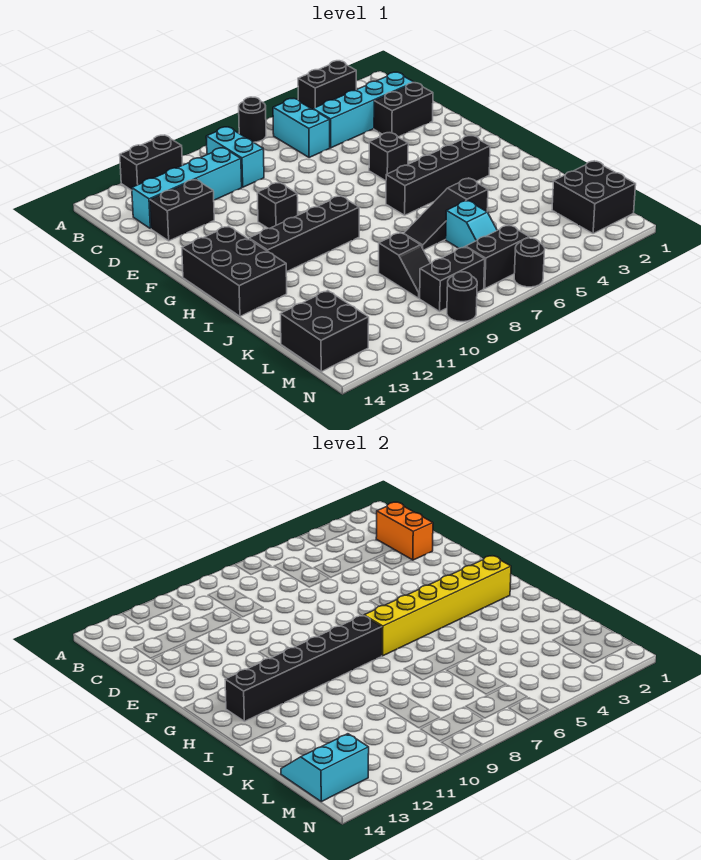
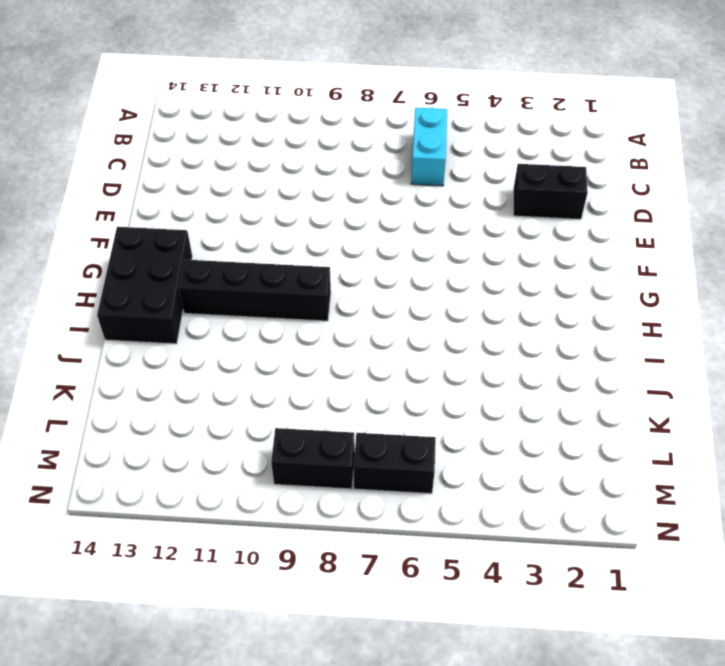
none -> black brick A3:A4 level 1
none -> black round brick A7 level 1
none -> black brick A11:A12 level 1

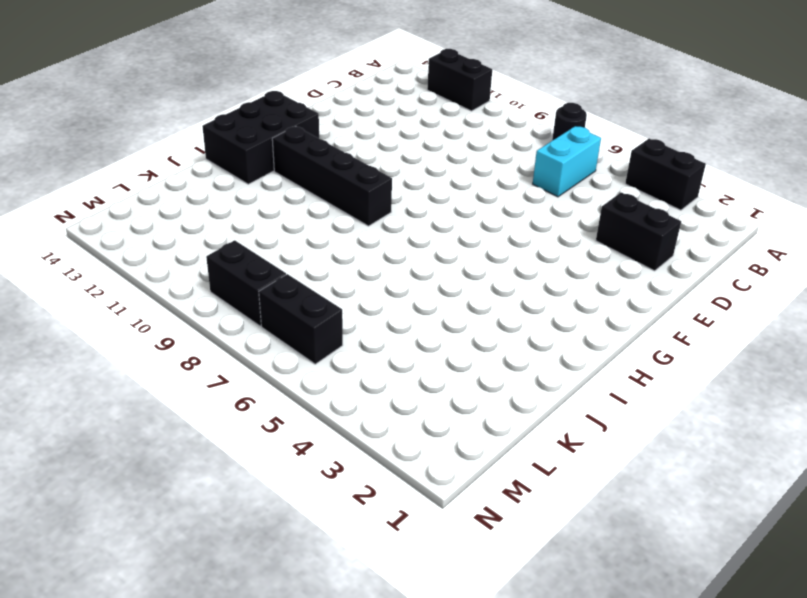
none -> cyan brick B9:C9 level 1
none -> cyan brick C2:C5 level 1
none -> cyan brick C10:C13 level 1

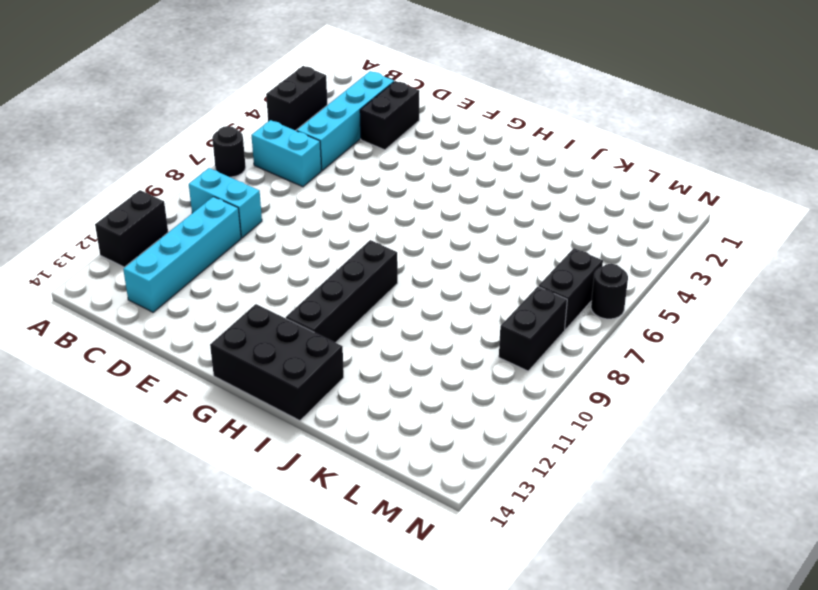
none -> black brick D12:D13 level 1
none -> black brick F5 level 1
none -> black brick F10 level 1

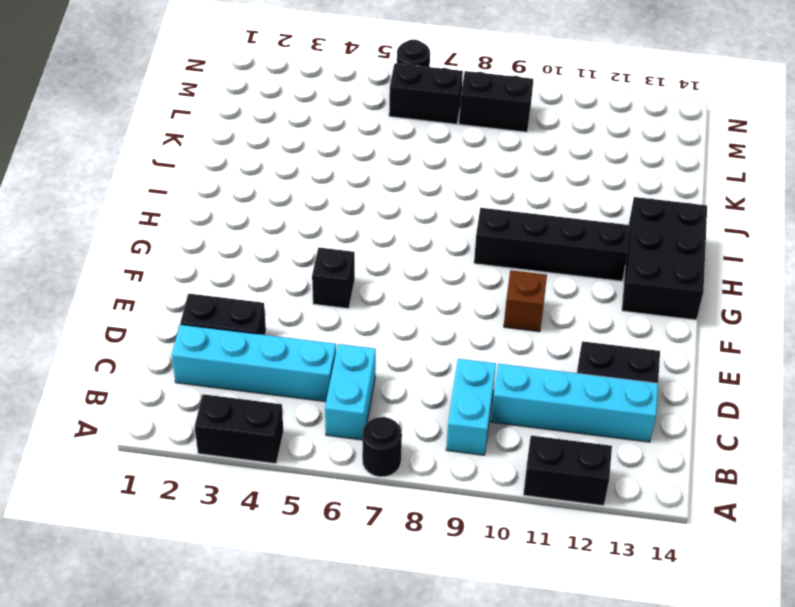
brown brick F10 level 1 -> black brick F10 level 1
none -> black brick H3:H6 level 1
none -> black slope J5:J7 level 1 top 5
none -> cyan slope K6:L6 level 1 top K

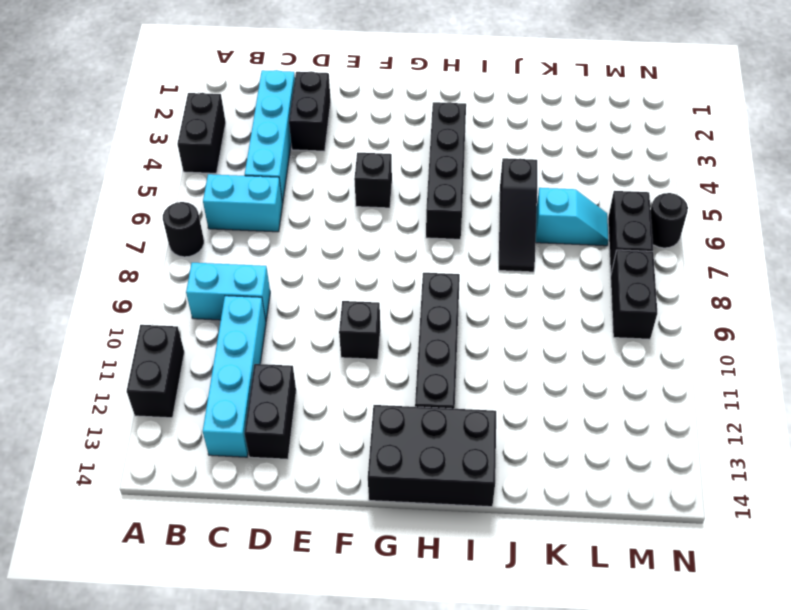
none -> black slope K9:L9 level 1 top K
none -> black brick L1:M2 level 1
none -> black brick L13:M14 level 1

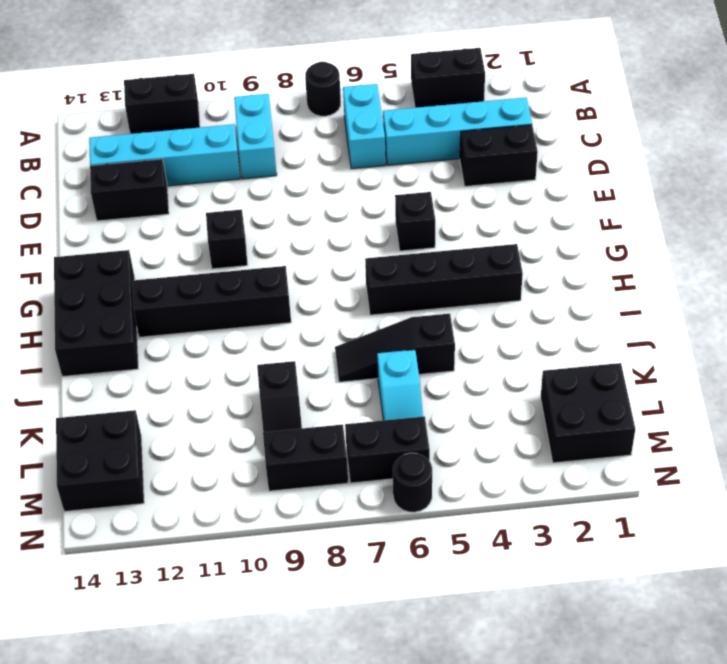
none -> black round brick N9 level 1
none -> orange brick C2:D2 level 2
none -> yellow brick H2:H7 level 2

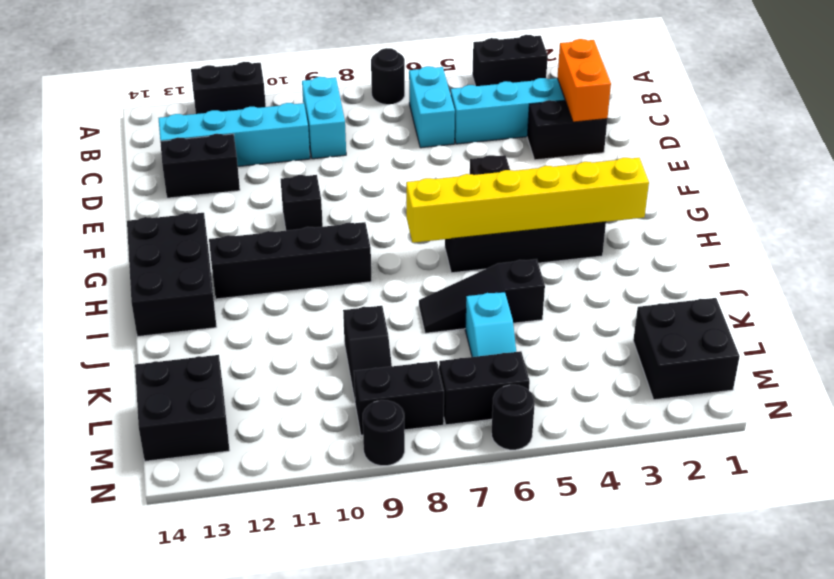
none -> black brick H8:H13 level 2
none -> cyan slope L13:M14 level 2 top M

